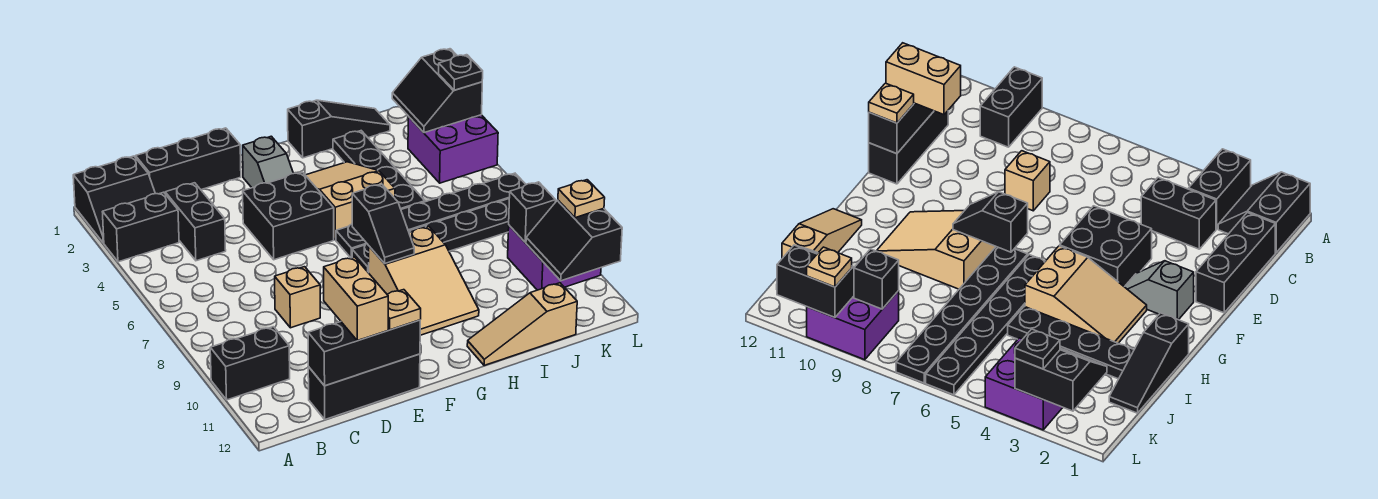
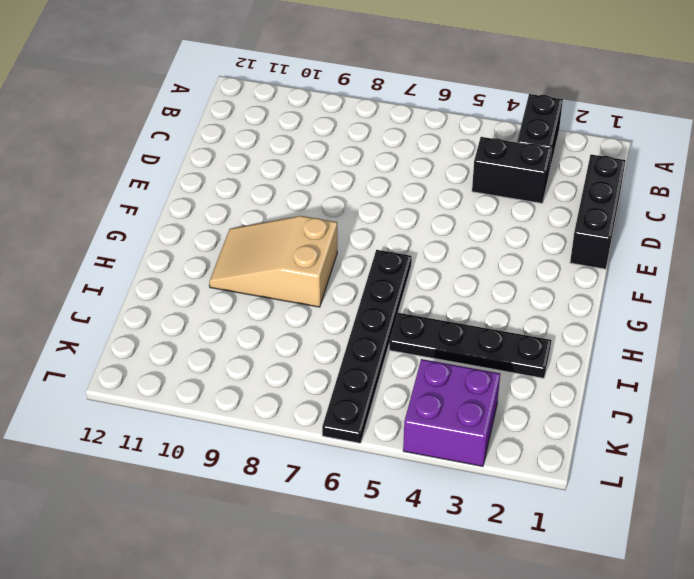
none -> black slope A1:B2 level 1 top 1
none -> black brick A10:B10 level 1
none -> black brick C12:E12 level 1

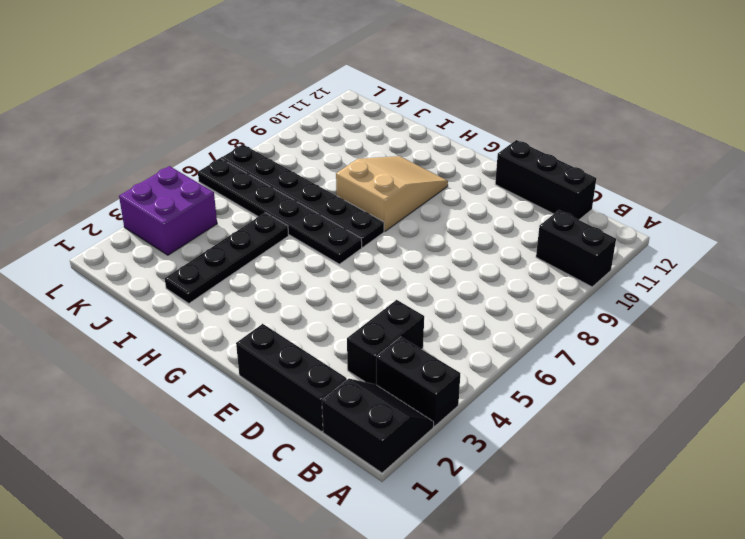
none -> tan brick D8 level 1
none -> black brick E4:F5 level 1
none -> grey slope F2:F3 level 1 top 2

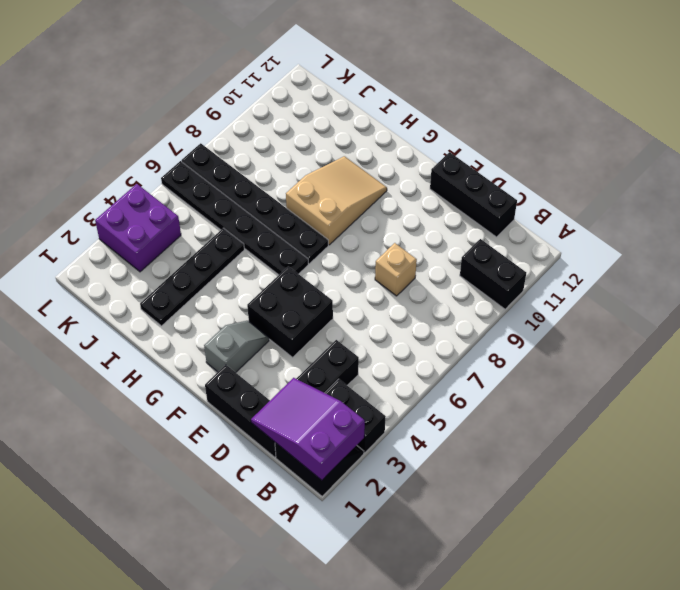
purple slope A1:C2 level 2 top A -> none
none -> tan slope G3:H5 level 1 top 5
none -> black slope H1:J1 level 1 top H
none -> tan slope H12:J12 level 1 top J

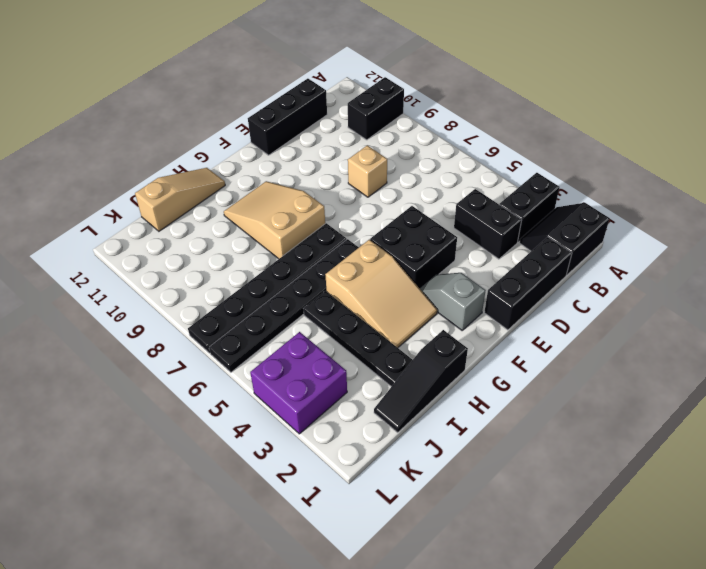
none -> purple brick K9:L10 level 1
none -> black brick C12:E12 level 2
none -> black slope G7:G8 level 2 top 7

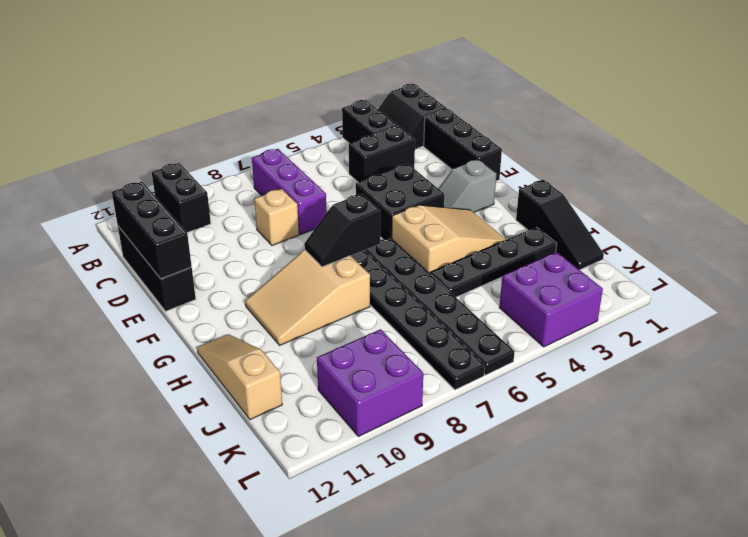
purple brick B7:D7 level 1 -> none
none -> black slope K2:L3 level 2 top L
none -> black brick K9 level 2
none -> black slope K10:L11 level 2 top L

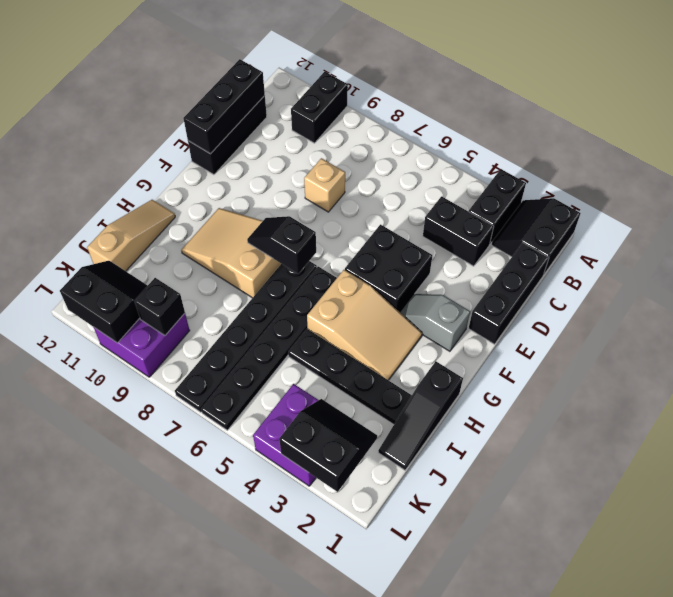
none -> tan brick D11:D12 level 3
none -> tan plate E12 level 3
none -> black plate L3 level 3

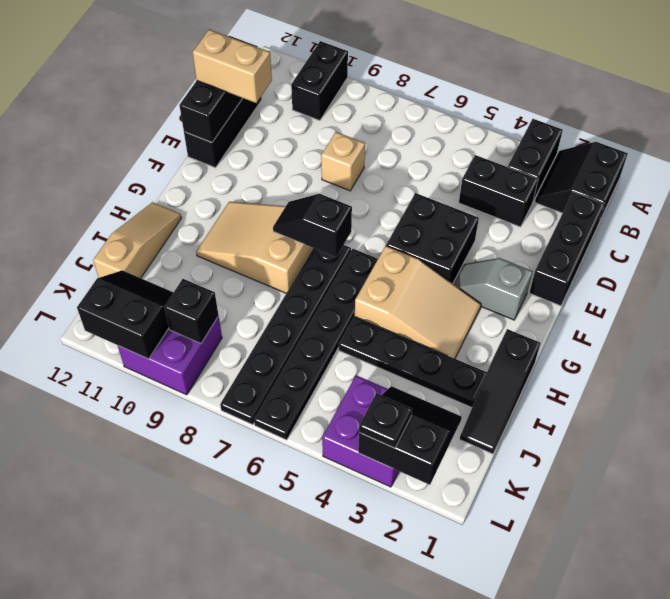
none -> tan plate E12 level 3
none -> tan plate L10 level 3

